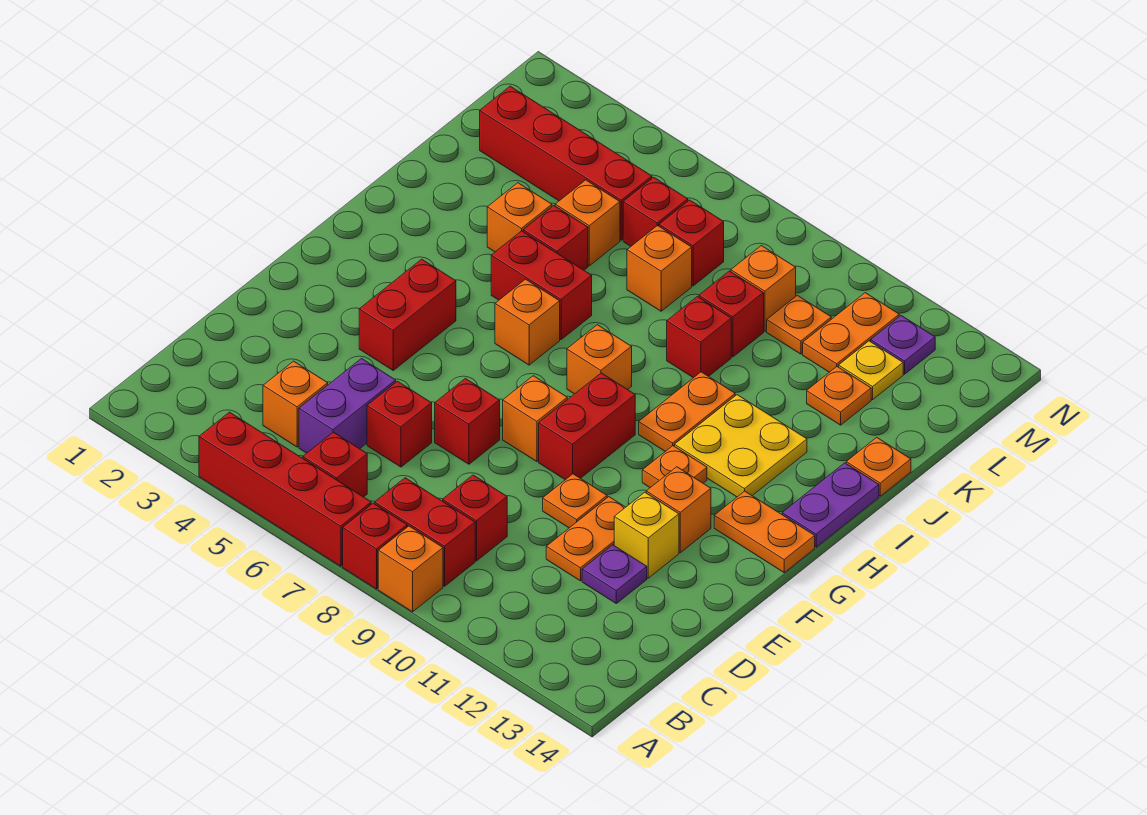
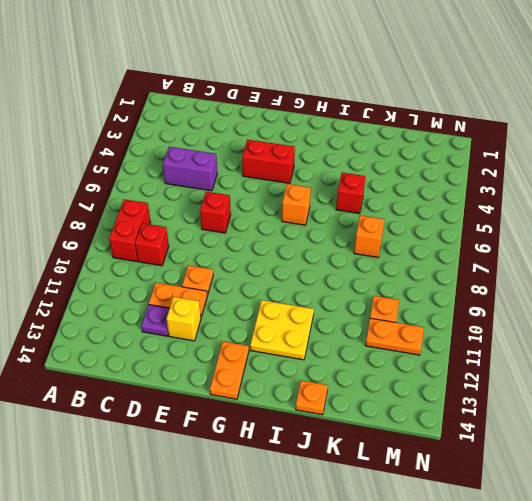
none -> red brick A4:A7 level 1
none -> red brick A8 level 1
none -> orange brick A9 level 1
none -> red brick B6 level 1

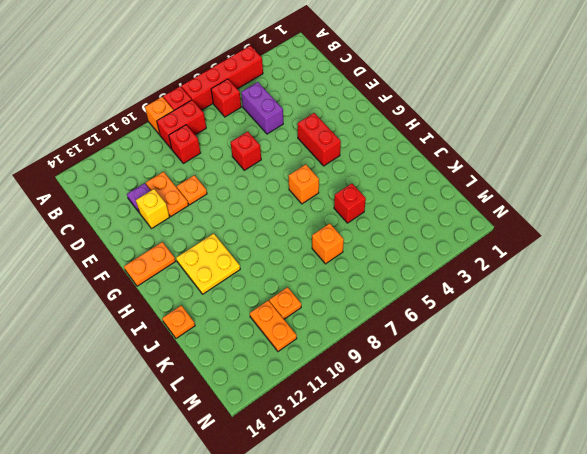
none -> orange brick C4 level 1
none -> red brick D6 level 1
none -> orange brick F8 level 1
none -> red brick F9:G9 level 1

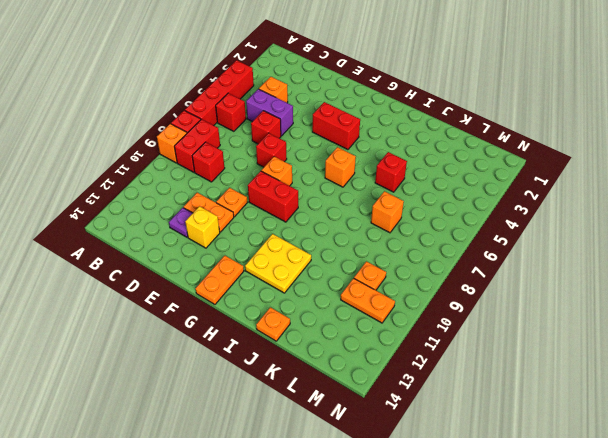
none -> orange brick F12 level 1
none -> orange plate G11 level 1
none -> orange brick H8 level 1
none -> orange plate H10:I10 level 1

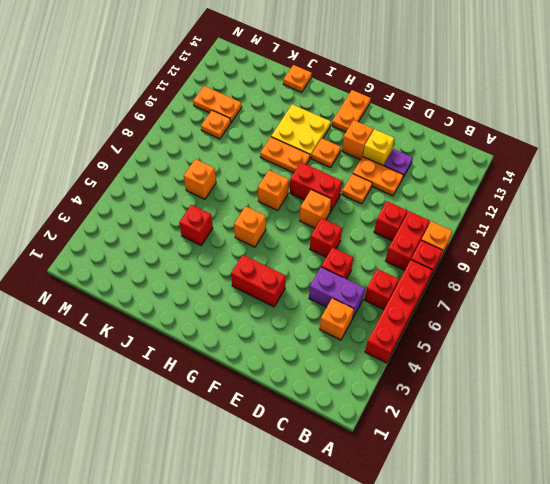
none -> purple plate H14:I14 level 1
none -> red brick I5:I6 level 1
none -> orange brick J4 level 1
none -> red brick J9 level 1

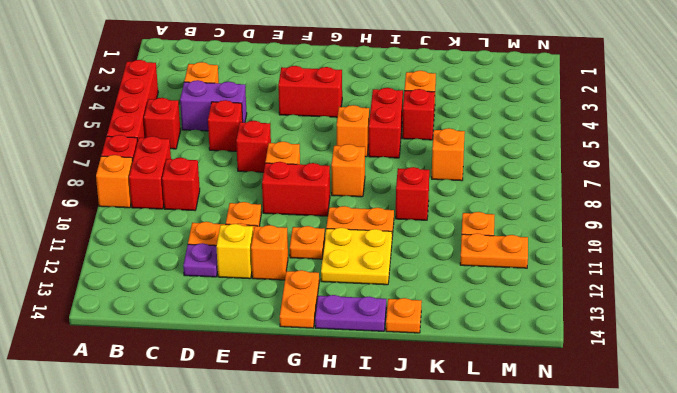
none -> orange brick K5 level 1
none -> red brick K9 level 1
none -> orange plate K12 level 1
none -> red brick L2:L5 level 1

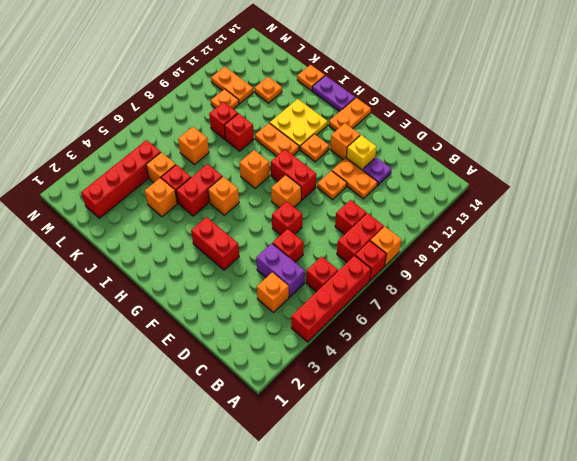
none -> red brick L6 level 1
none -> red brick L7 level 1
none -> orange brick L9 level 1
none -> yellow plate L12 level 1

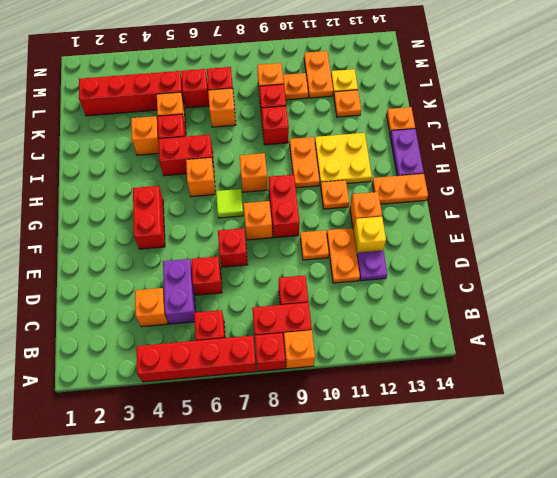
lime tile G7 level 1 -> none
none -> purple plate M12 level 1

